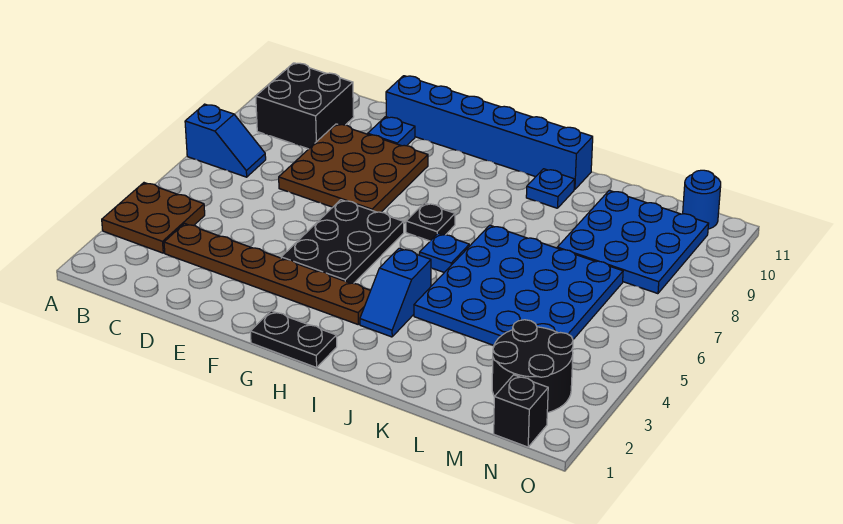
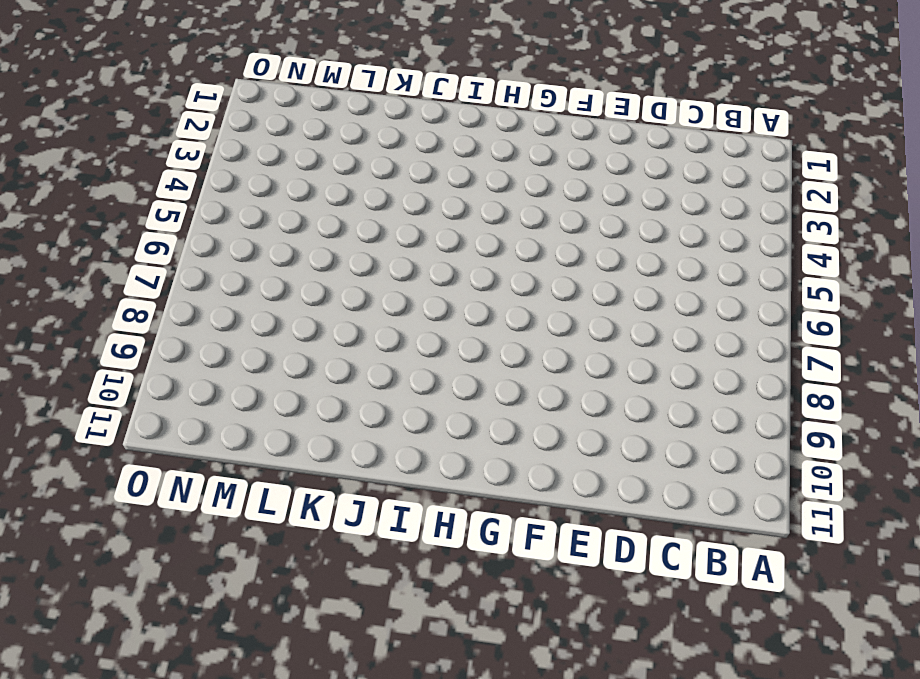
none -> brown plate A3:B4 level 1
none -> blue slope A7:B7 level 1 top A
none -> black brick B9:C10 level 1

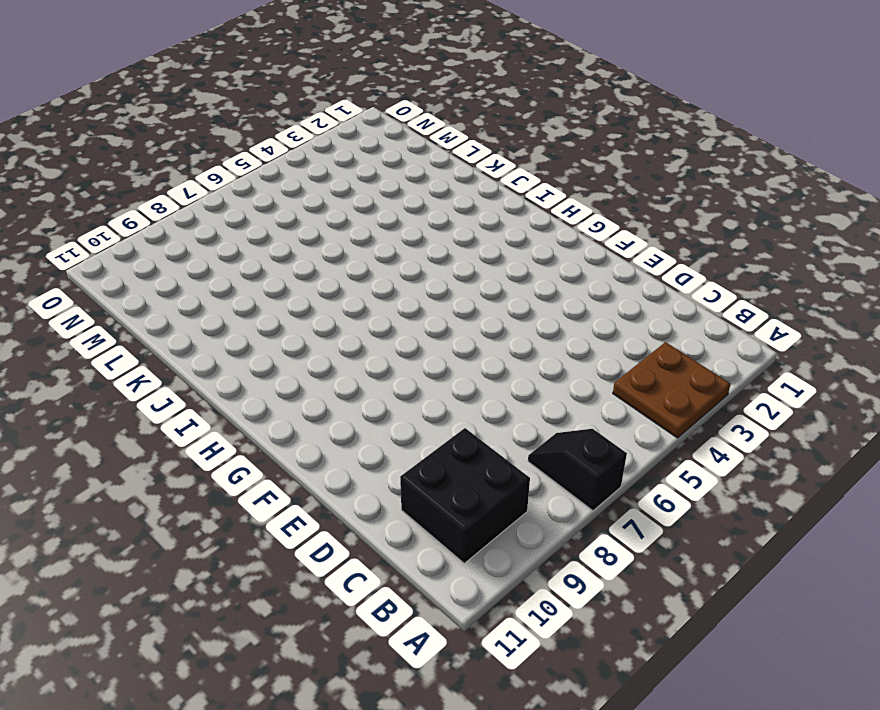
black slope A7:B7 level 1 top A -> blue slope A7:B7 level 1 top A
none -> brown plate C3:H3 level 1
none -> brown plate D7:F9 level 1
none -> blue plate E10 level 1

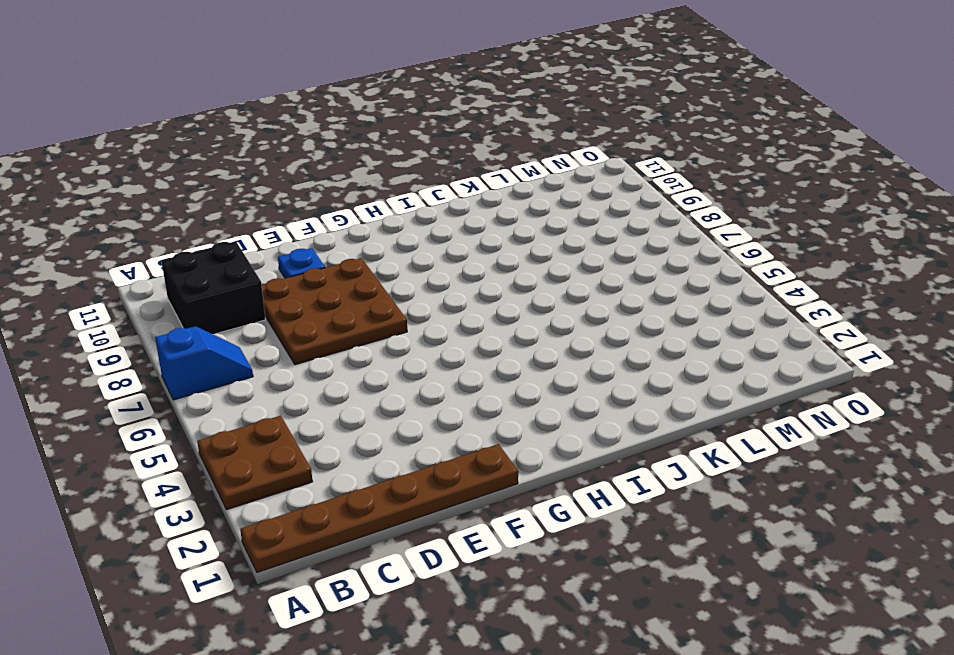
brown plate A1:F1 level 1 -> brown plate C3:H3 level 1
none -> blue brick E11:J11 level 1
none -> black plate F4:G6 level 1
none -> black plate G1:H1 level 1

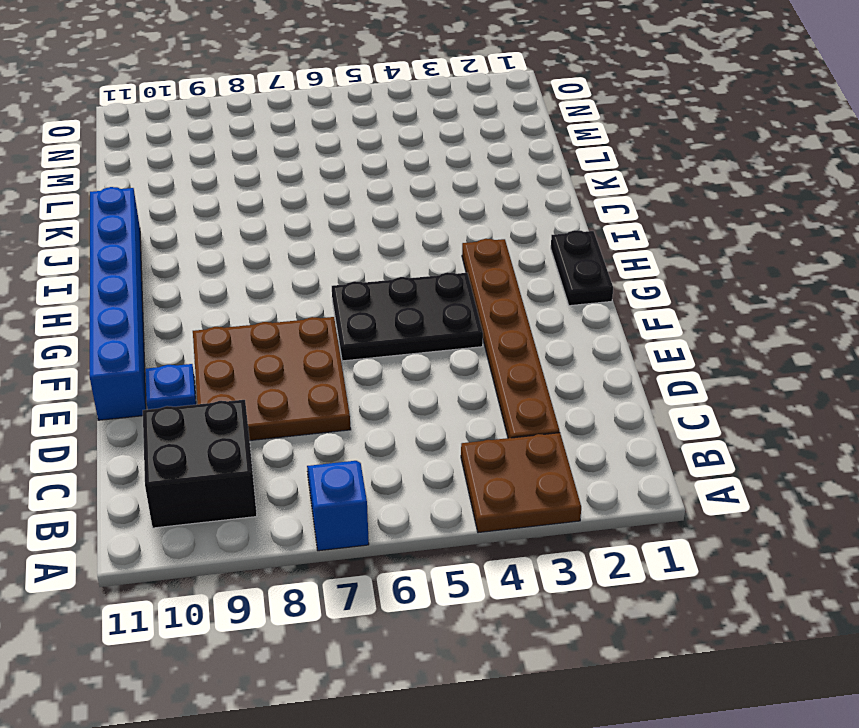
none -> black plate H7 level 1
none -> blue slope I3:I4 level 1 top 4
none -> blue plate I6 level 1

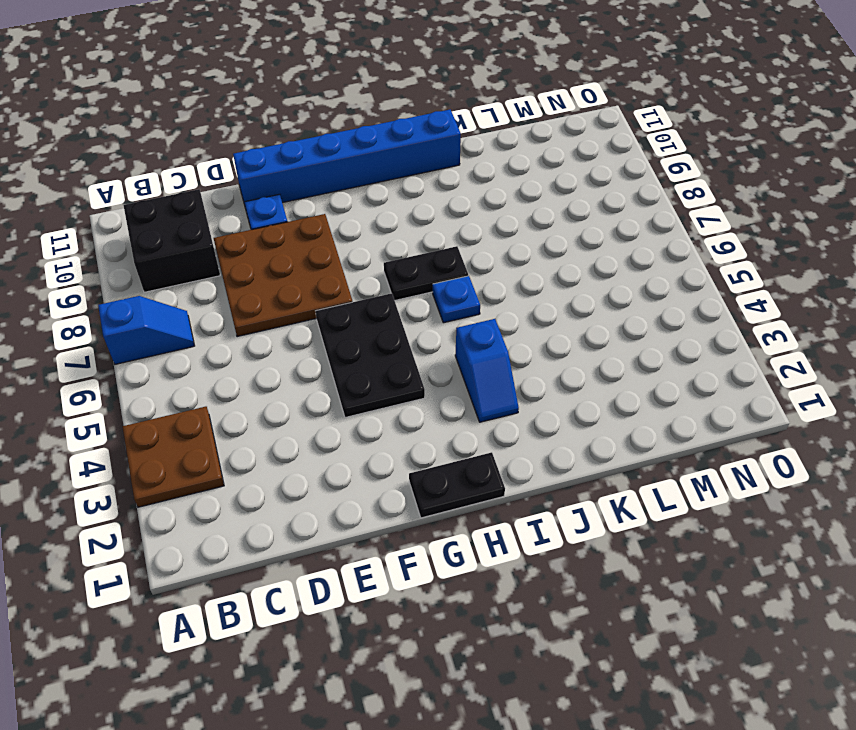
black plate H7:I7 level 1 -> black plate H7 level 1
none -> brown plate C3:H3 level 1
none -> blue plate J4:M7 level 1
none -> blue plate J10 level 1

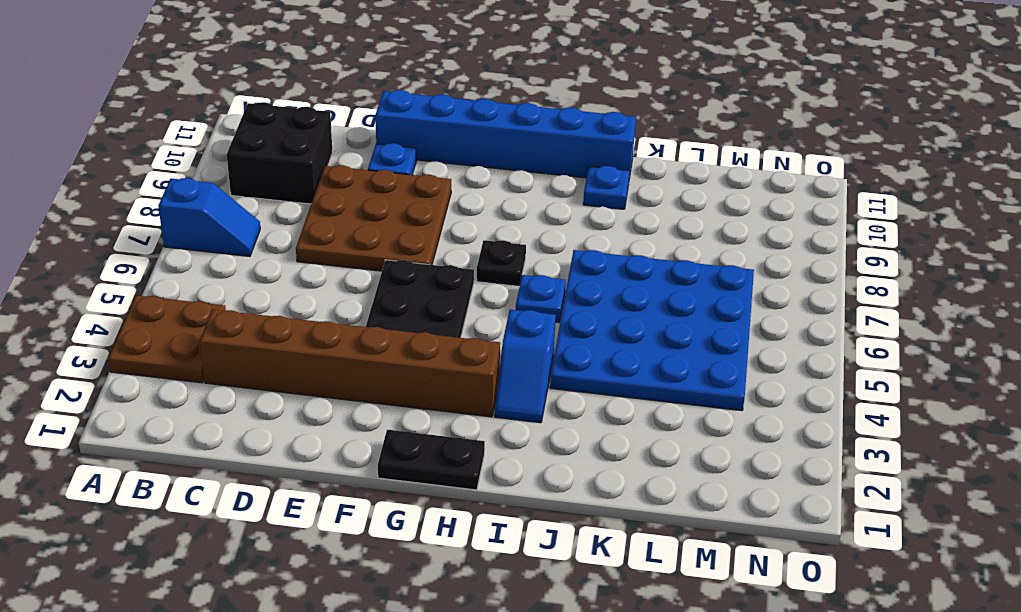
brown brick C3:H3 level 1 -> brown plate C3:H3 level 1
none -> blue plate L8:N10 level 1
none -> black round brick M2:N3 level 1
none -> black brick N1 level 1

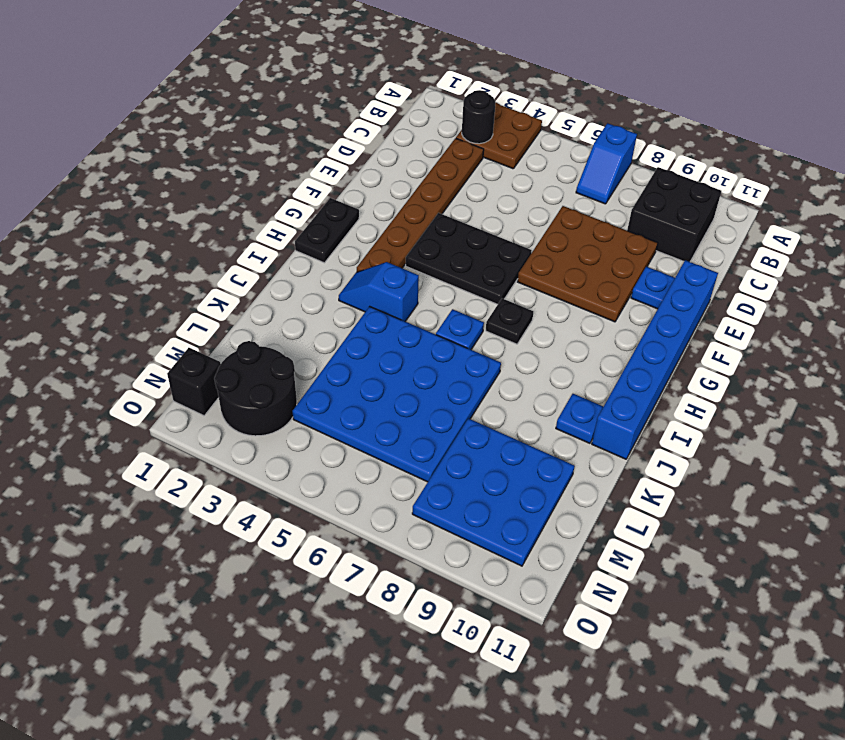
black round brick B3 level 2 -> none
none -> blue round brick N11 level 1

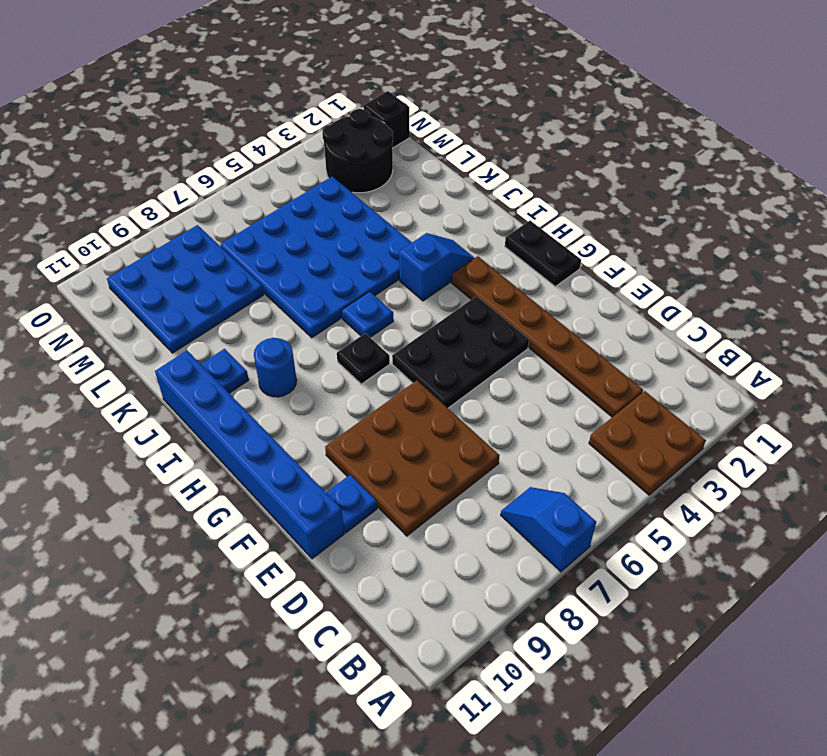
blue round brick I9 level 1 -> blue round brick N11 level 1
none -> black brick B9:C10 level 1

